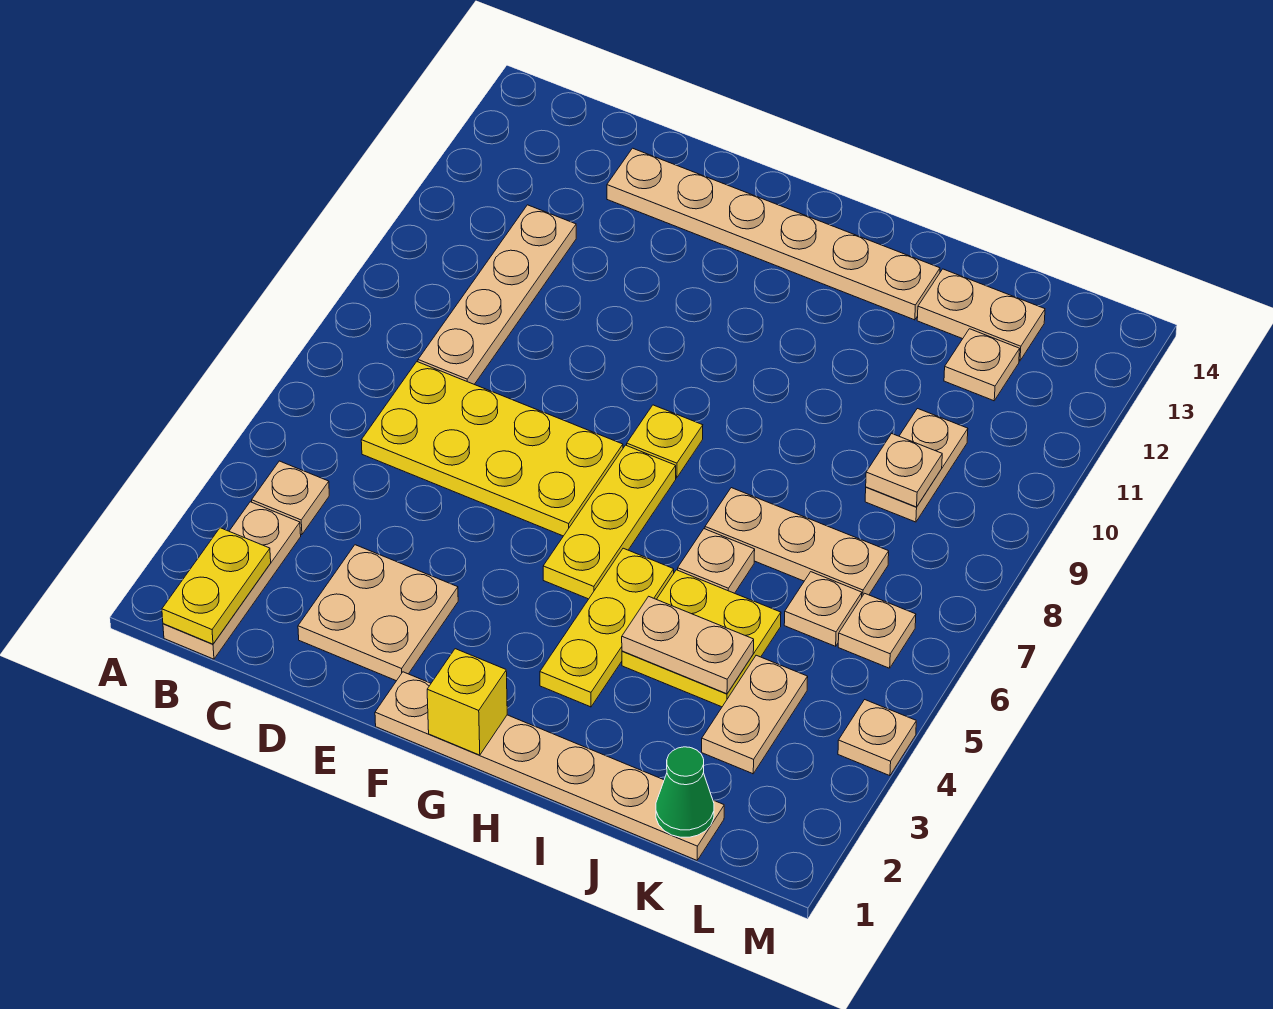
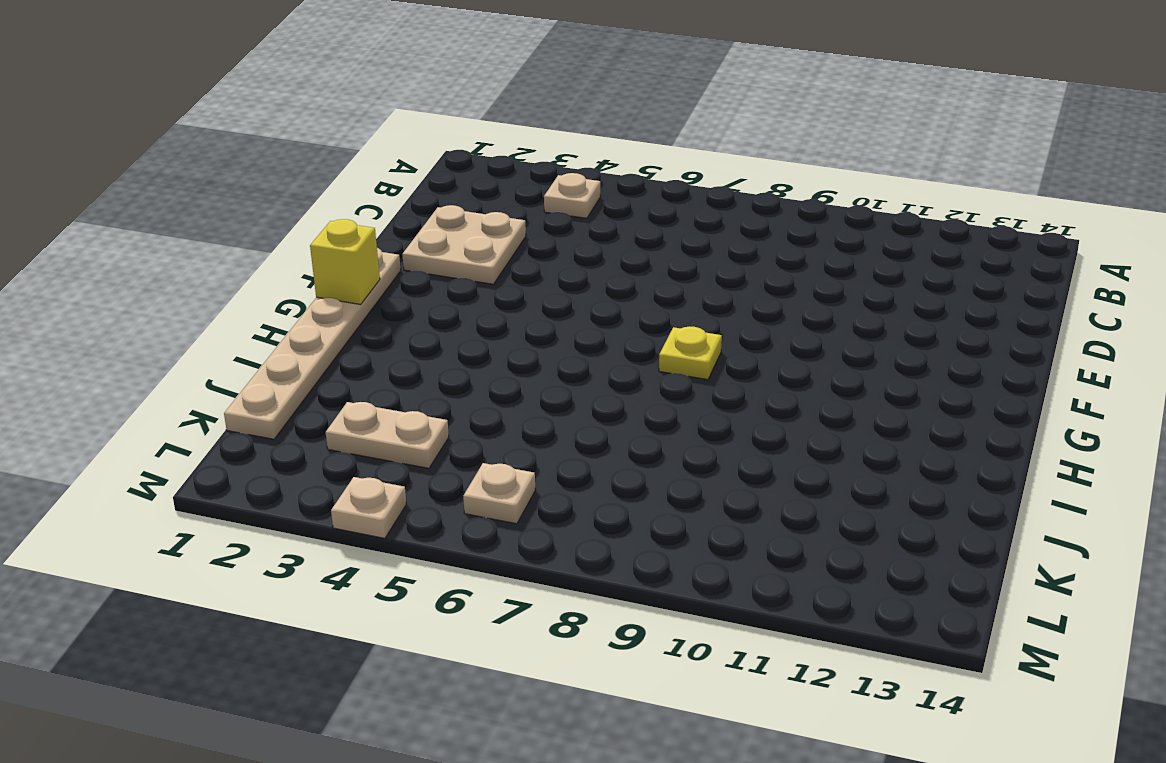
none -> tan plate B1:B3 level 1
none -> yellow plate C6:F7 level 1
none -> tan plate C8:C11 level 1

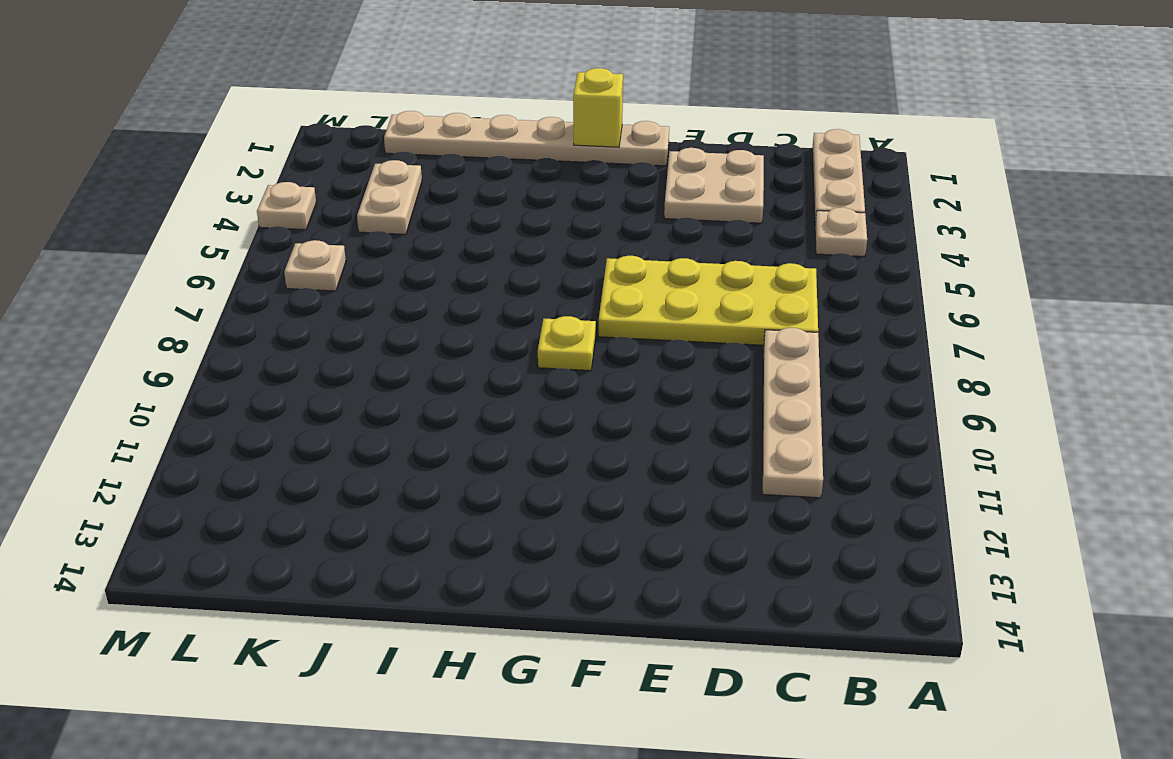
none -> tan plate D13:I13 level 1
none -> yellow plate G5:G7 level 1
none -> yellow plate H3:H5 level 1

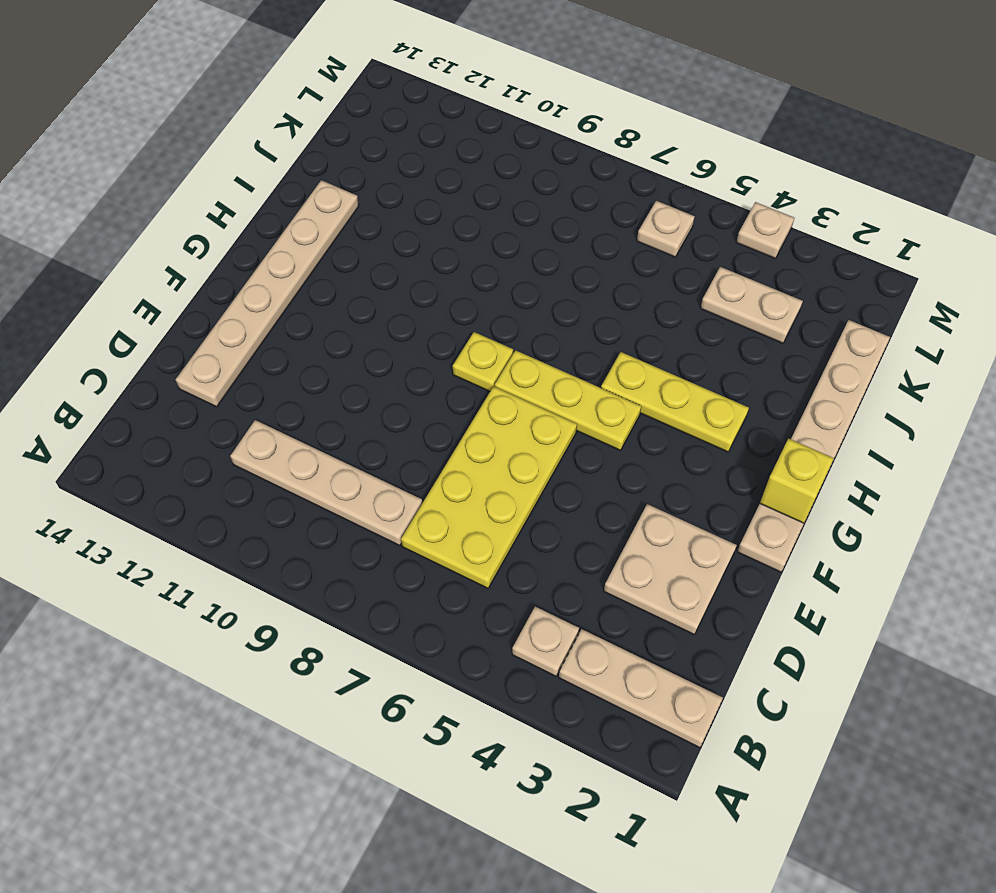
none -> yellow plate I4:J5 level 1
none -> tan plate I6 level 1
none -> tan plate I7:K7 level 1

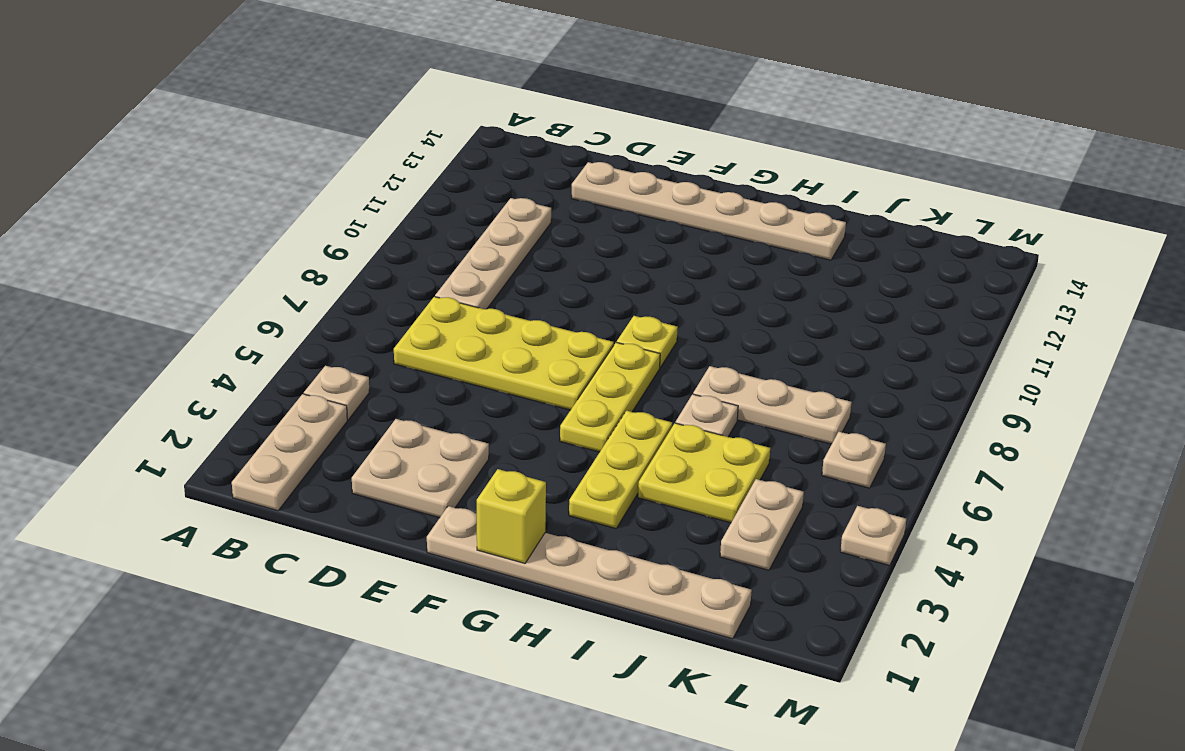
none -> tan plate J13:K13 level 1
none -> tan plate K6 level 1
none -> tan plate K9:K10 level 1

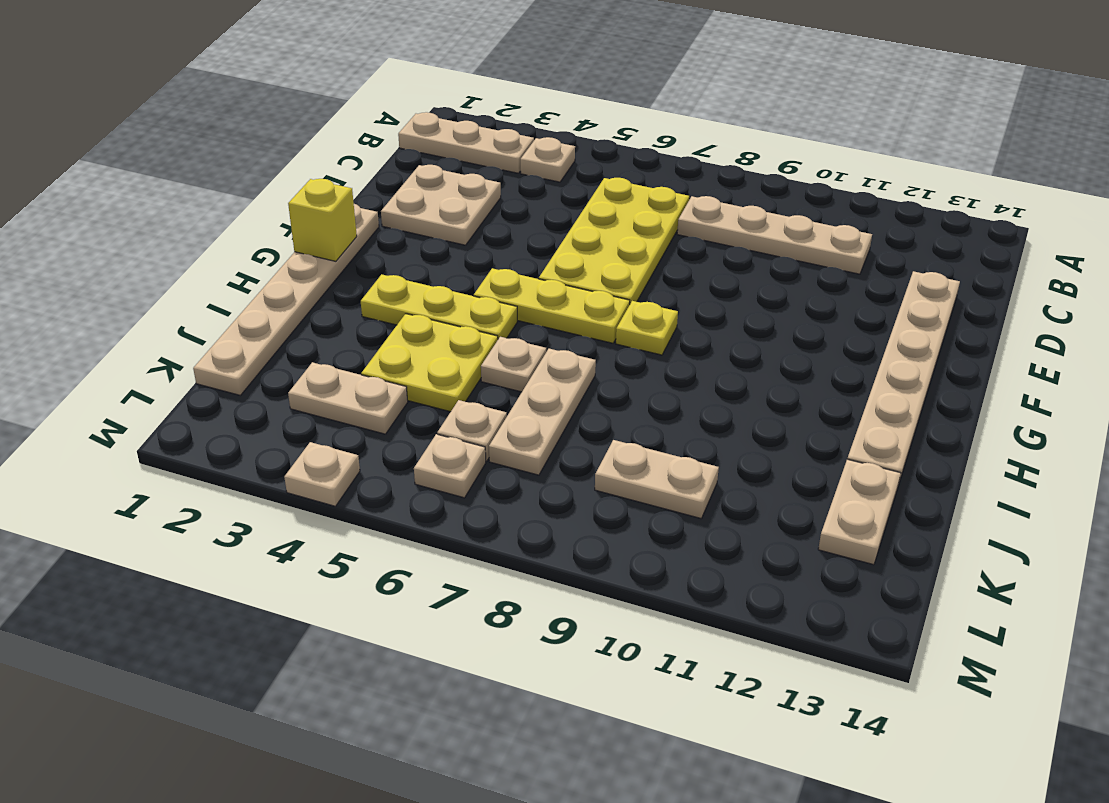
none -> tan plate K12 level 1
none -> yellow plate B1:B2 level 2
none -> tan plate I4:J4 level 2

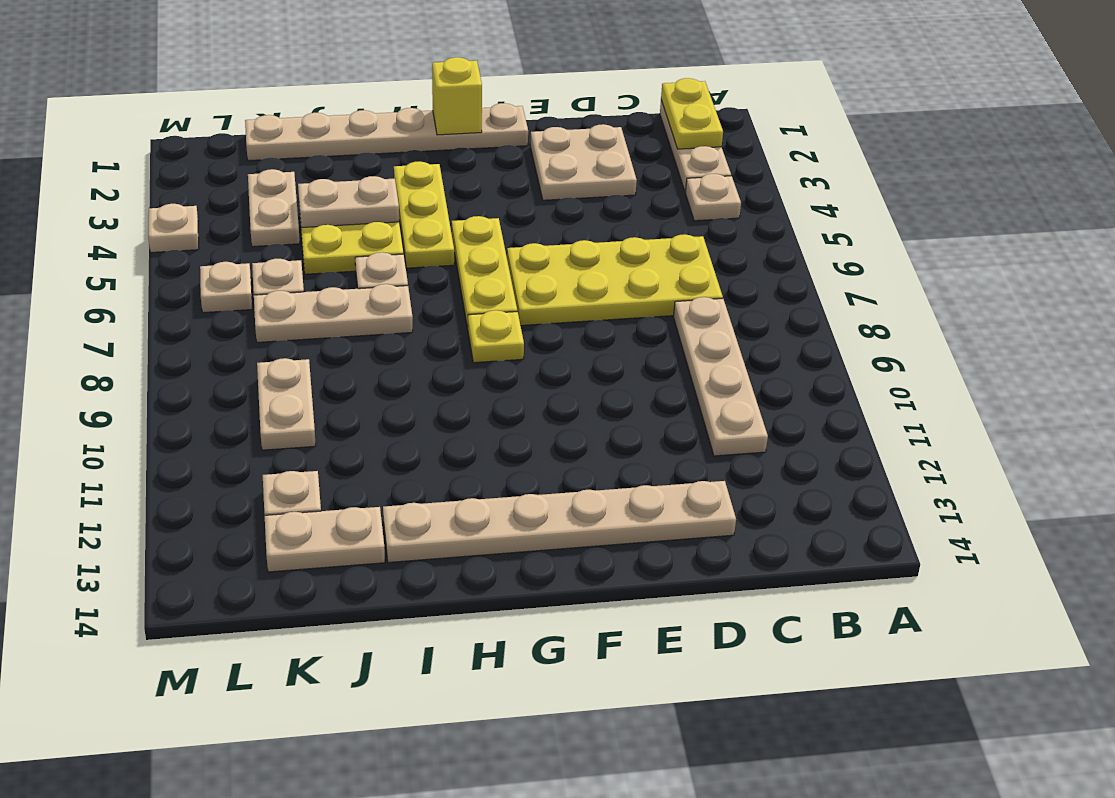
none -> green cone K1 level 2
none -> tan plate K9 level 2

